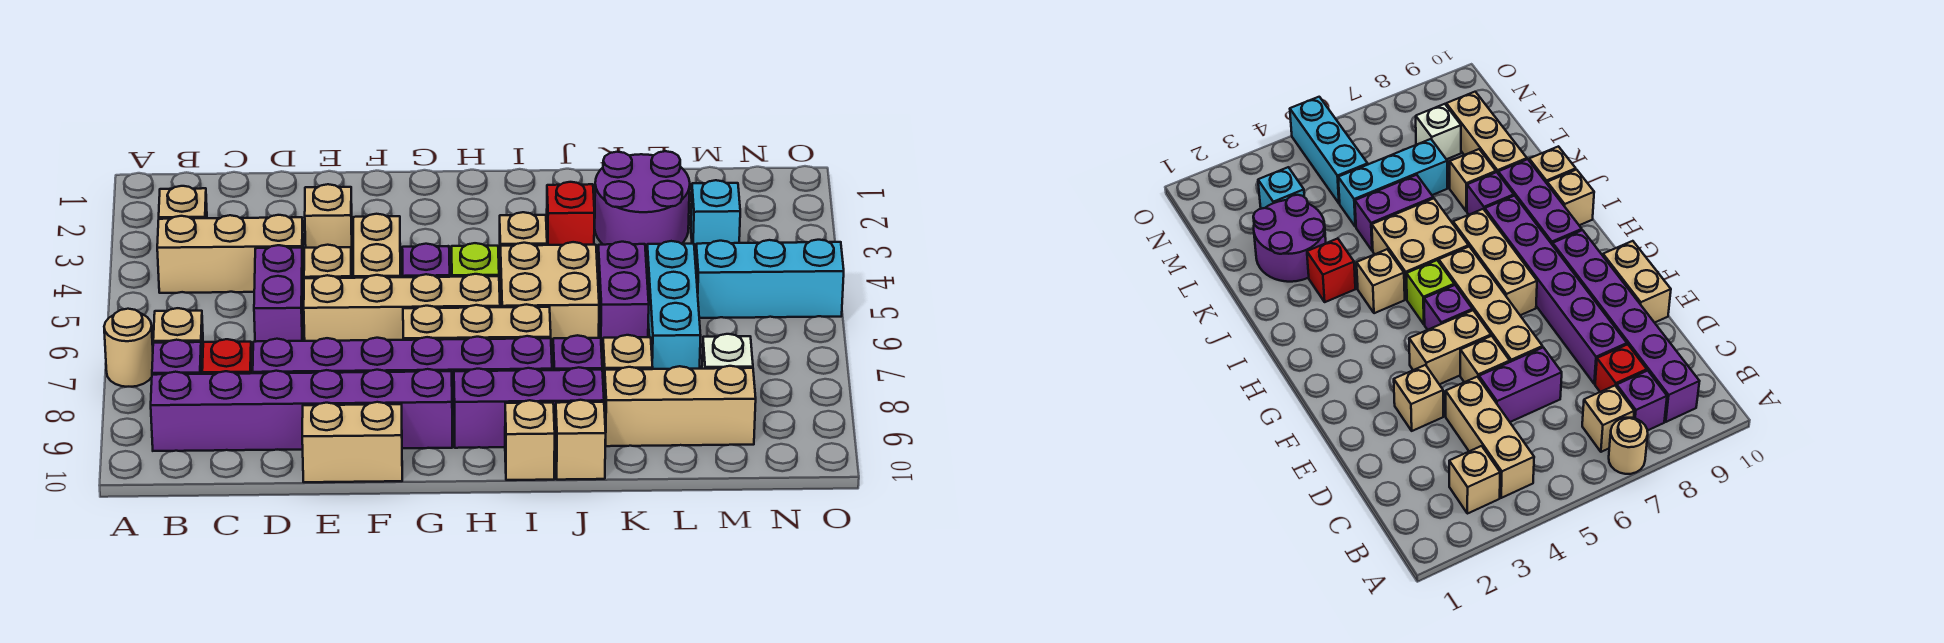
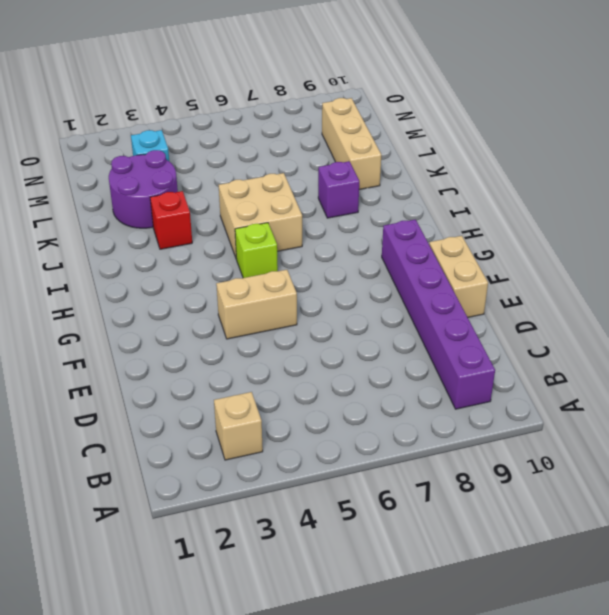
none -> tan round brick A7 level 1
none -> tan brick B4:D4 level 1
none -> tan brick B7 level 1
none -> purple brick B8 level 1

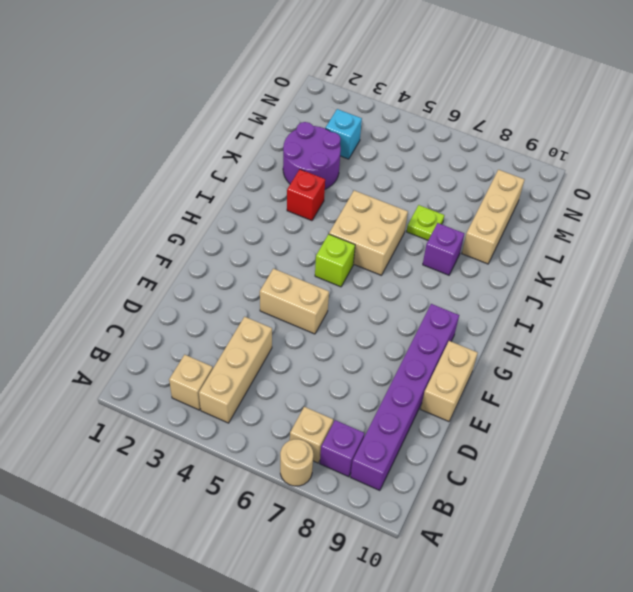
lime plate K7 level 1 -> none
none -> red brick C8 level 1
none -> purple brick D5:D6 level 1
none -> purple brick D8:I8 level 1
none -> tan brick E3 level 1

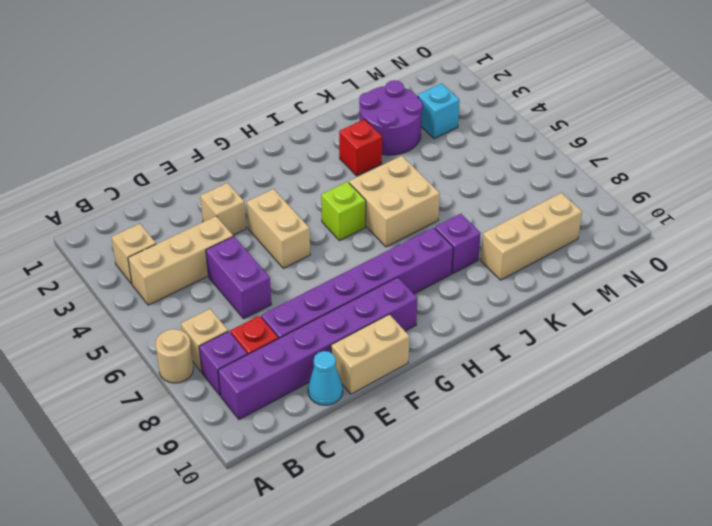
cyan cone D10 level 1 -> none
none -> tan brick E5 level 1
none -> tan brick E6:H6 level 1
none -> purple brick G5 level 1
none -> tan brick G7:I7 level 1

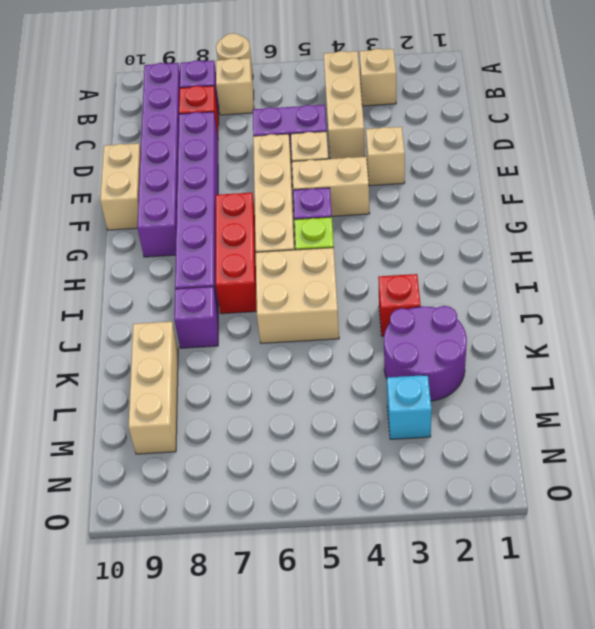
red brick G7:I7 level 1 -> tan brick G7:I7 level 1
none -> purple brick H9:J9 level 1
none -> tan brick I4 level 1
none -> tan brick I10 level 1
none -> tan brick J10 level 1

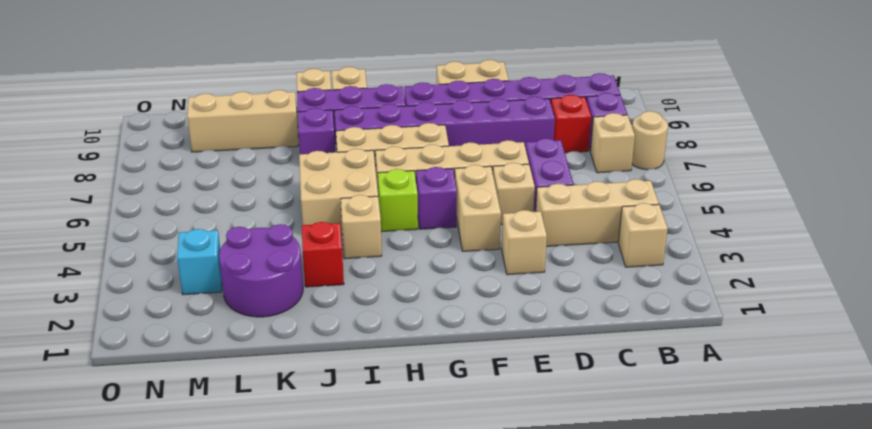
none -> purple brick K5:K6 level 1
none -> tan brick K8 level 1
none -> cyan brick L5:L7 level 1
none -> cyan brick M5:O5 level 1

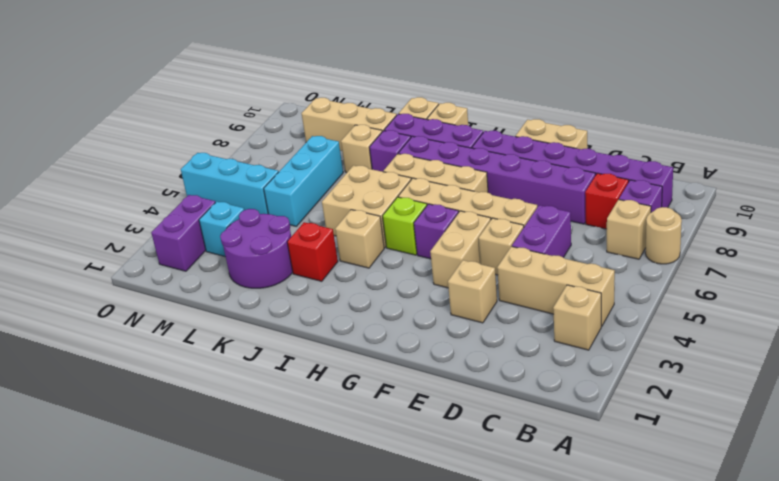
purple brick N2:N3 level 1 -> purple brick K5:K6 level 1
none -> white brick M8 level 1

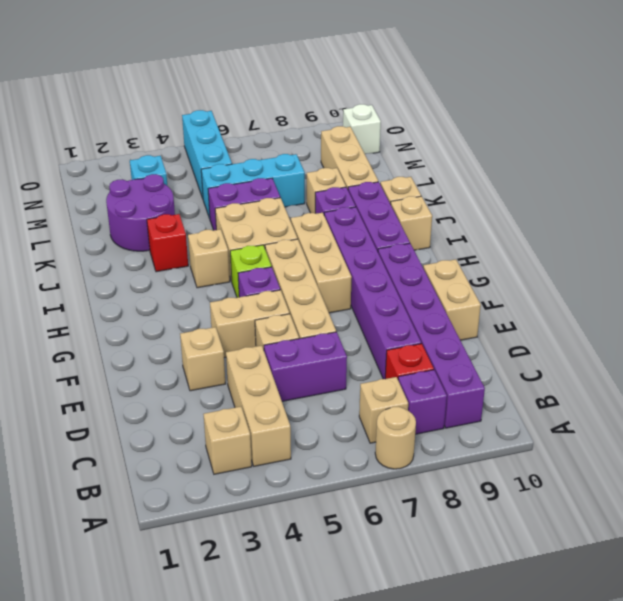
white brick N10 level 1 -> white brick M8 level 1

